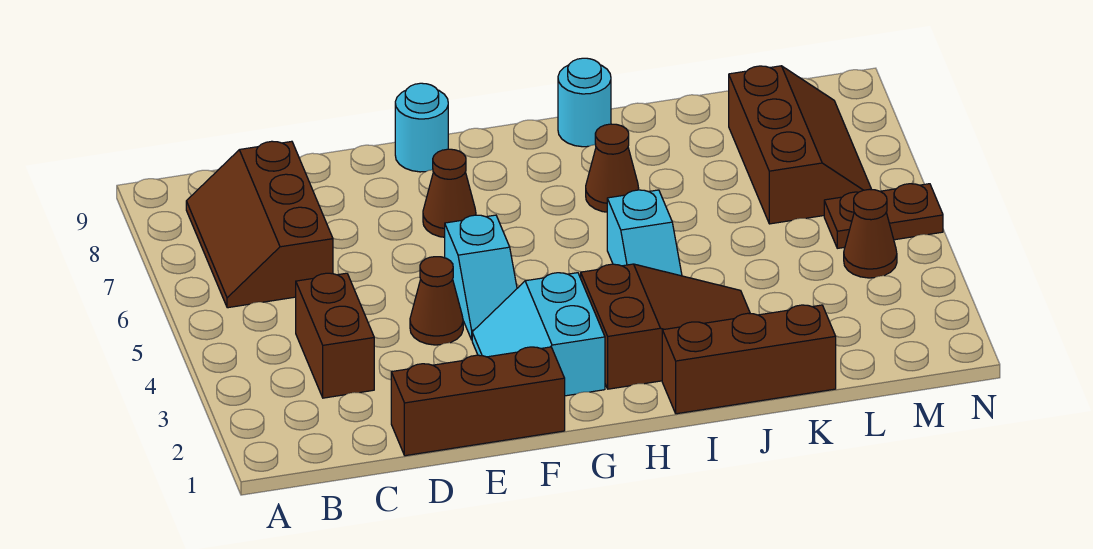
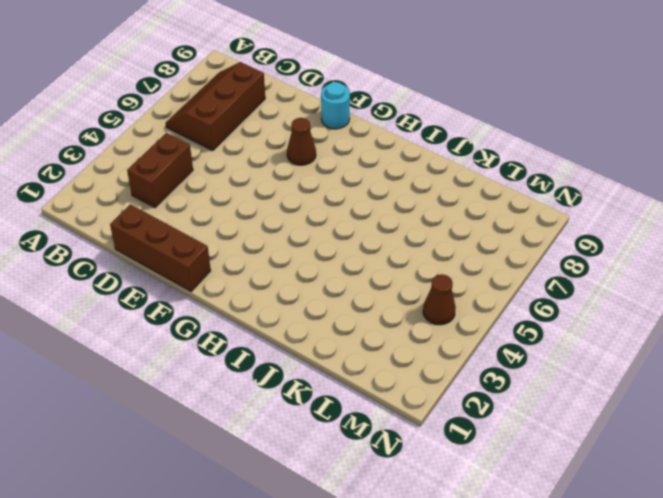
none -> brown cone E4 level 1
none -> cyan slope F2:G3 level 1 top G
none -> cyan slope F4:F5 level 1 top 5

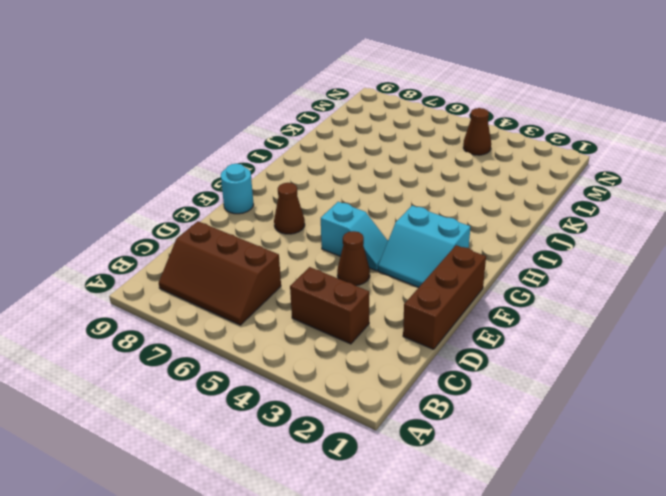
none -> brown slope H2:J3 level 1 top H
none -> brown brick I1:K1 level 1
none -> cyan slope I4:I5 level 1 top 5

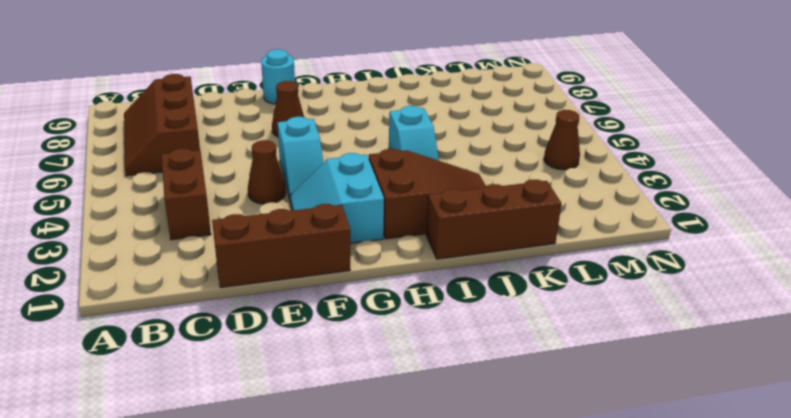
none -> brown cone I7 level 1
none -> cyan round brick I9 level 1
none -> brown slope L6:M8 level 1 top L

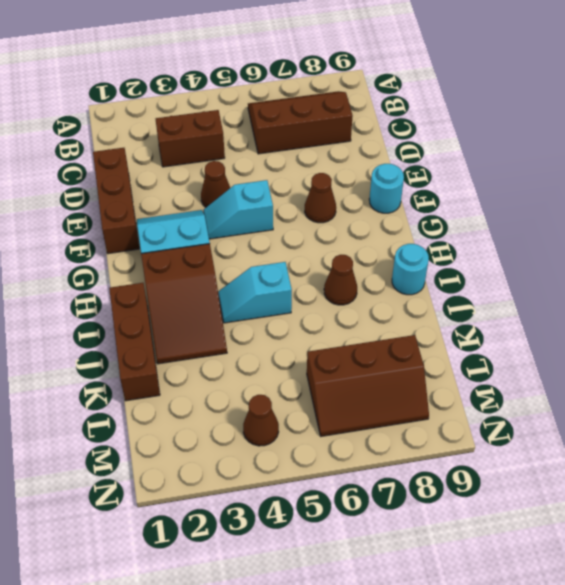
none -> brown plate M5:N5 level 1

